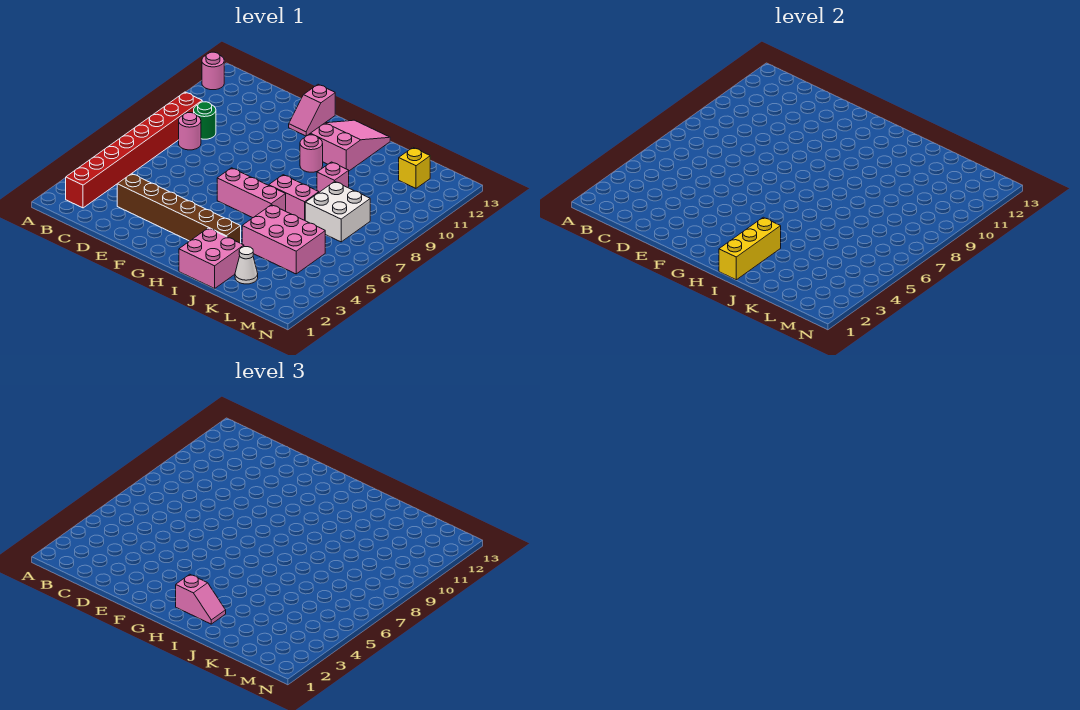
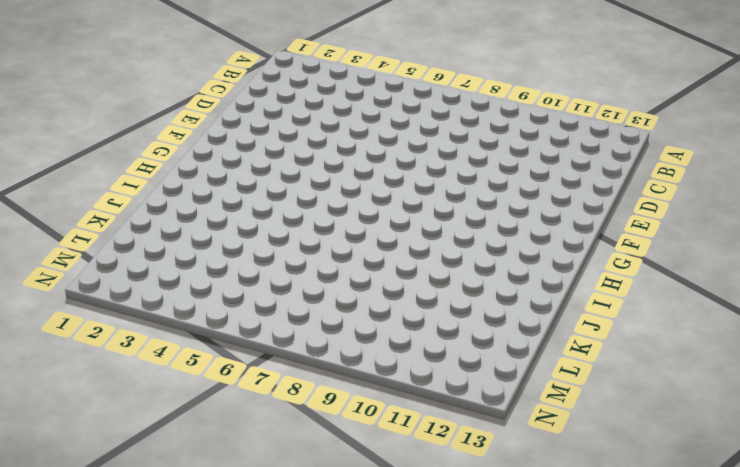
none -> pink round brick A12 level 1
none -> red brick B2:B9 level 1
none -> pink round brick C8 level 1

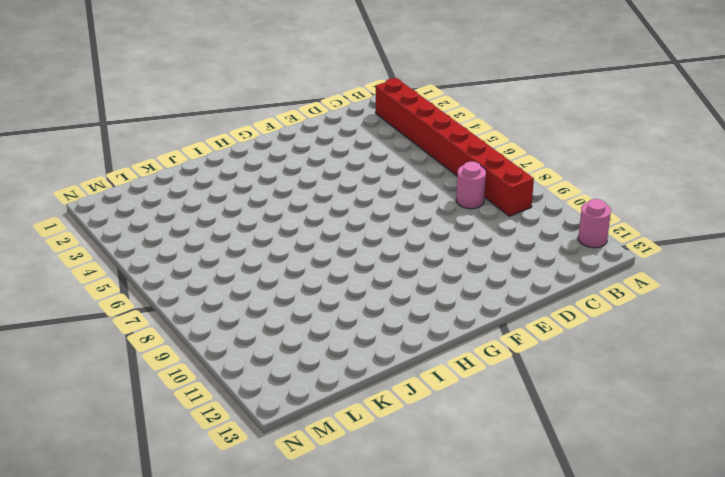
none -> green round brick C9 level 1
none -> brown brick D3:I3 level 1
none -> pink slope F12:F13 level 1 top 13

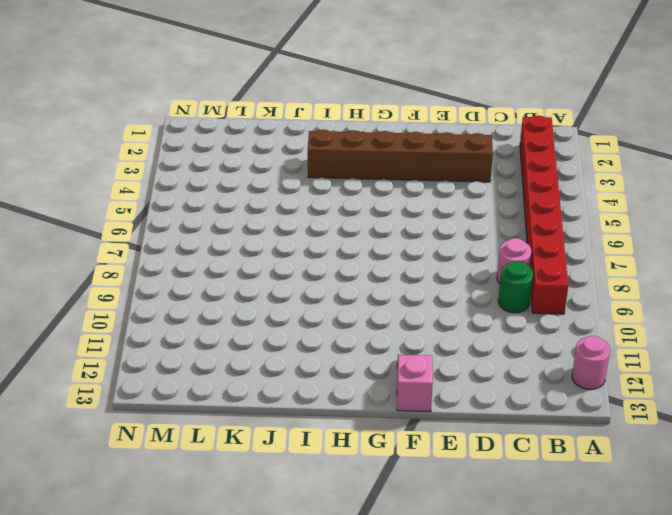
none -> pink brick G6:I6 level 1
none -> pink round brick H10 level 1
none -> pink slope H11:I13 level 1 top 11

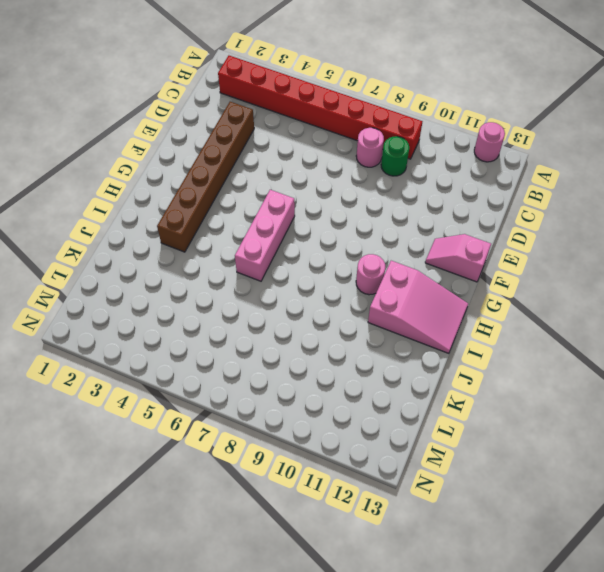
none -> pink brick I1:J2 level 1
none -> pink brick I7:J7 level 1
none -> pink brick J4:L5 level 1

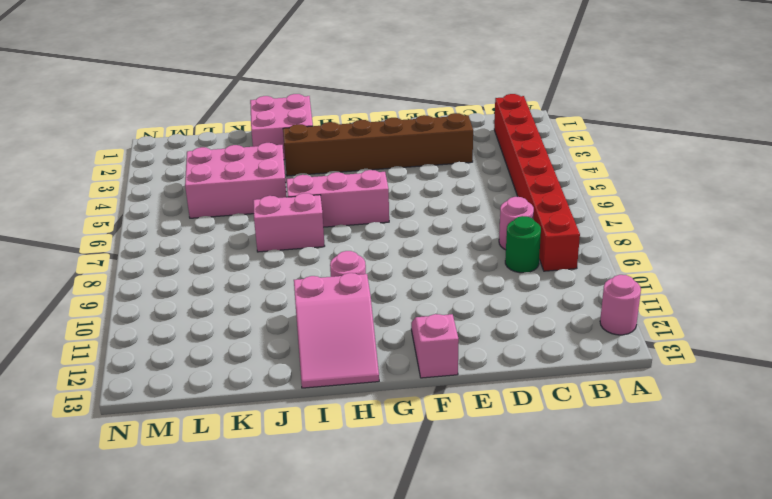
none -> pink brick J9 level 1
none -> white cone K2 level 1
none -> white brick K7:L8 level 1

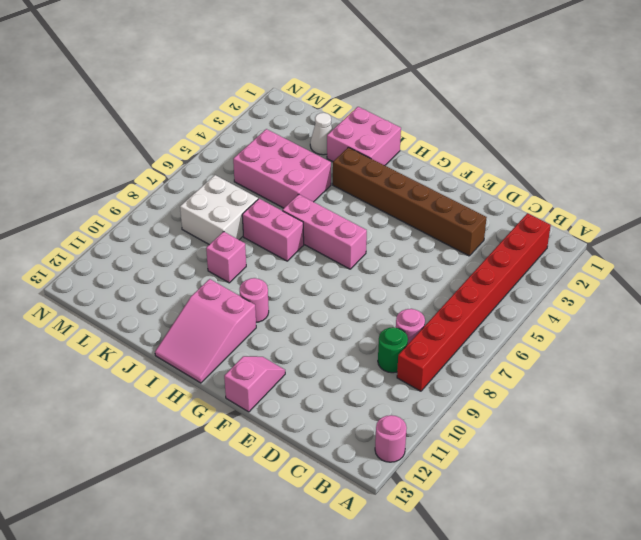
none -> yellow brick L12 level 1
none -> yellow brick I1:I3 level 2
none -> pink slope H2:I2 level 3 top H

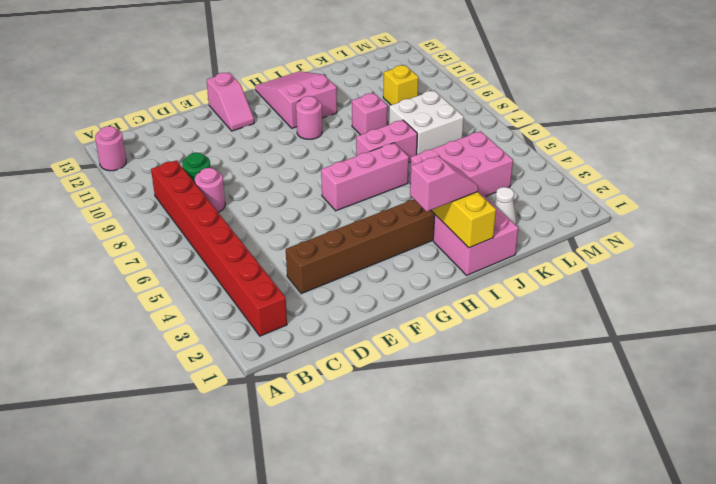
yellow brick L10 level 1 -> yellow brick L12 level 1

